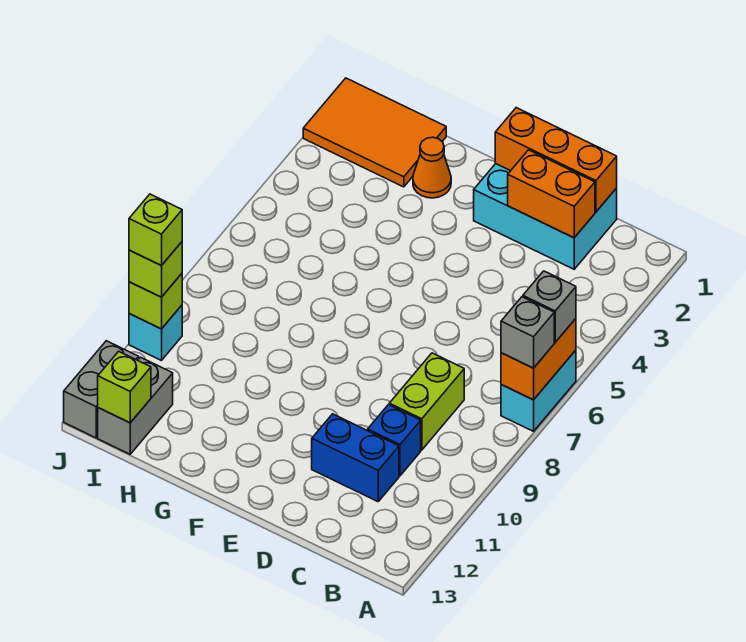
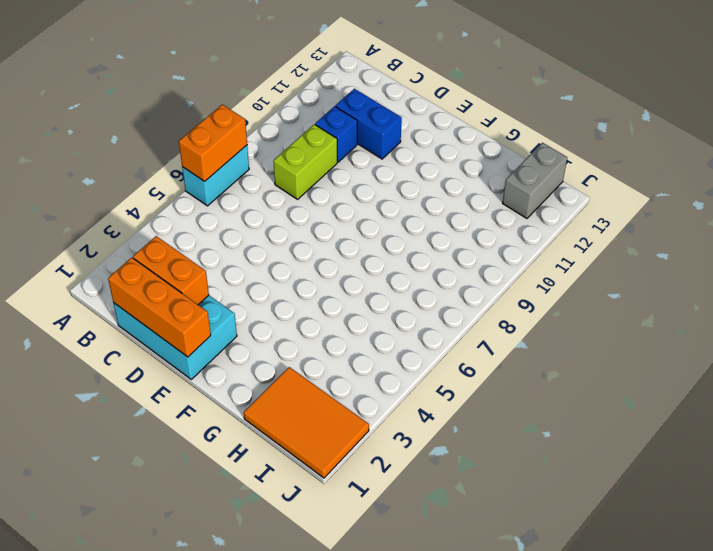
none -> orange cone G2 level 1
none -> cyan brick J10 level 1
none -> grey brick J12:J13 level 1

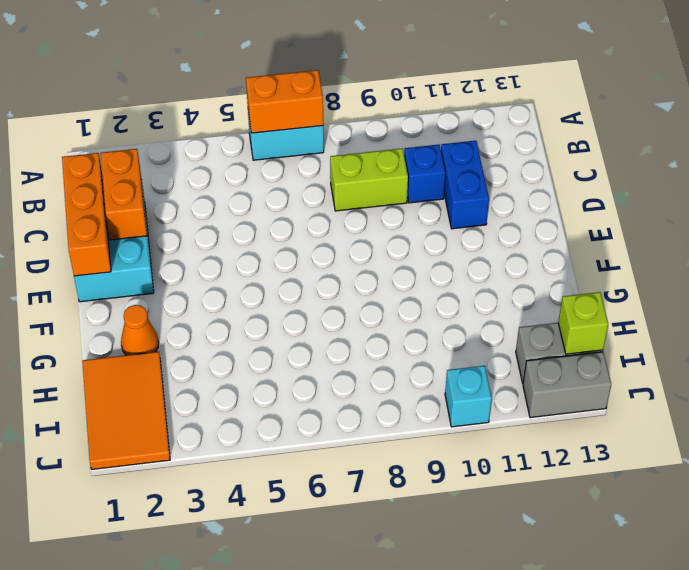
none -> lime brick J10 level 2
none -> grey brick A6 level 3
none -> grey brick A7 level 3

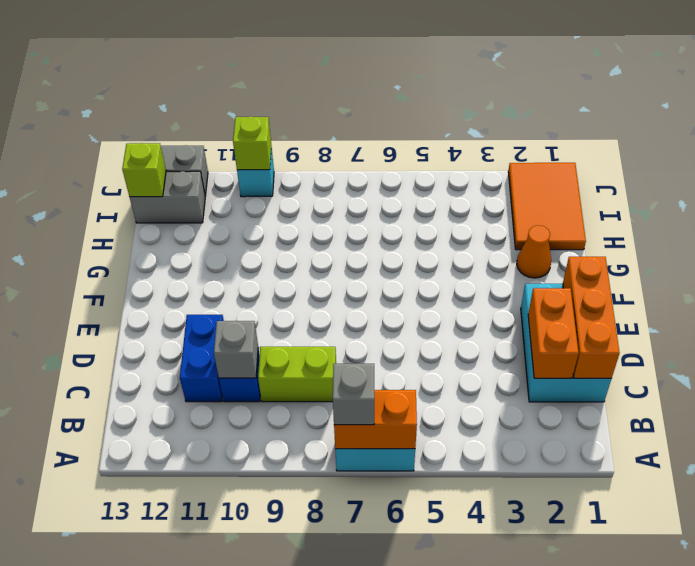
grey brick C10 level 2 -> grey brick A6 level 3
none -> lime brick J10 level 3
none -> lime brick J10 level 4

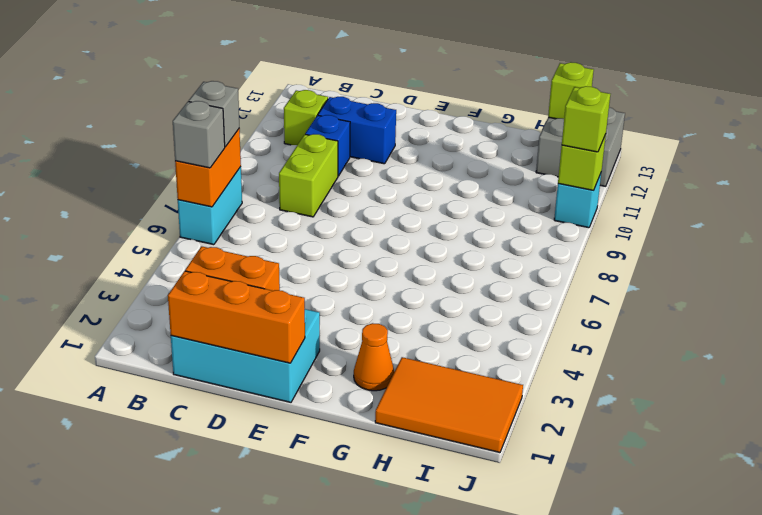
lime brick B11 level 1 -> lime brick J10 level 4

